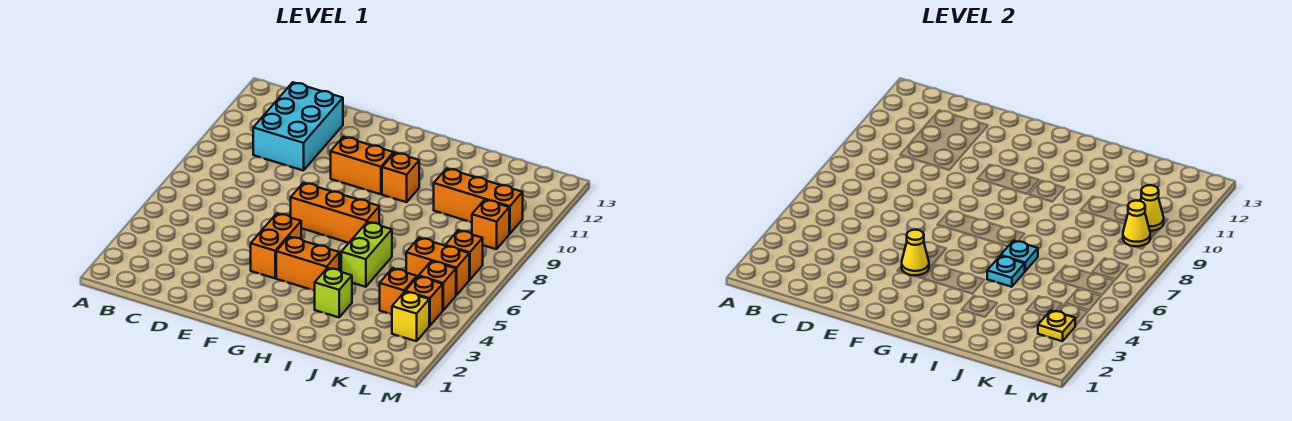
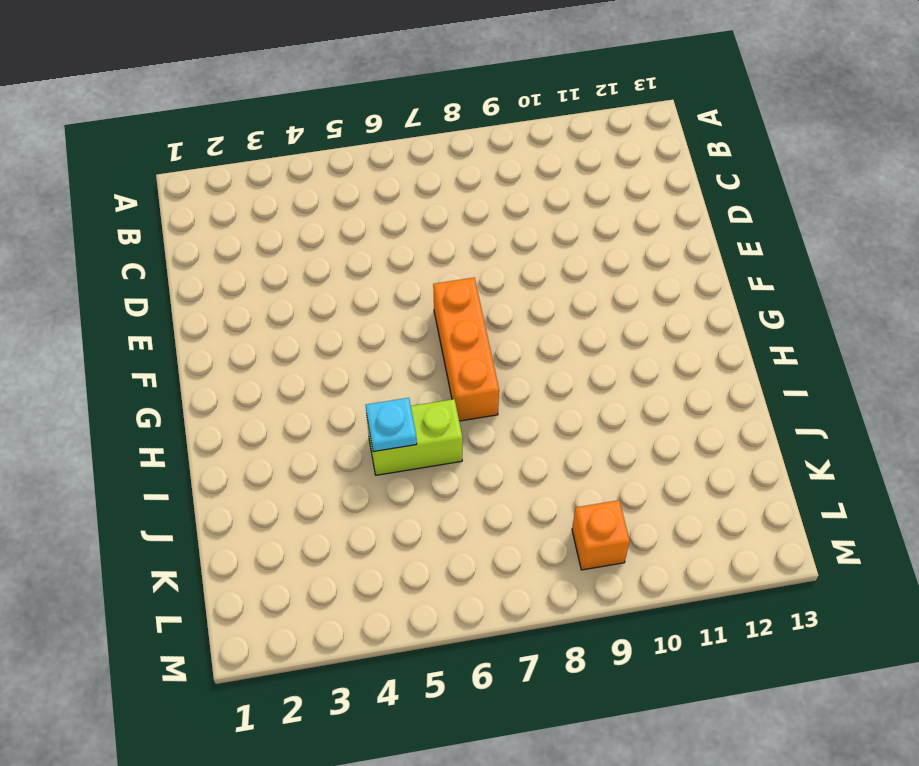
none -> cyan brick C10:D12 level 1
none -> orange brick F4:F5 level 1
none -> orange brick F10:G10 level 1

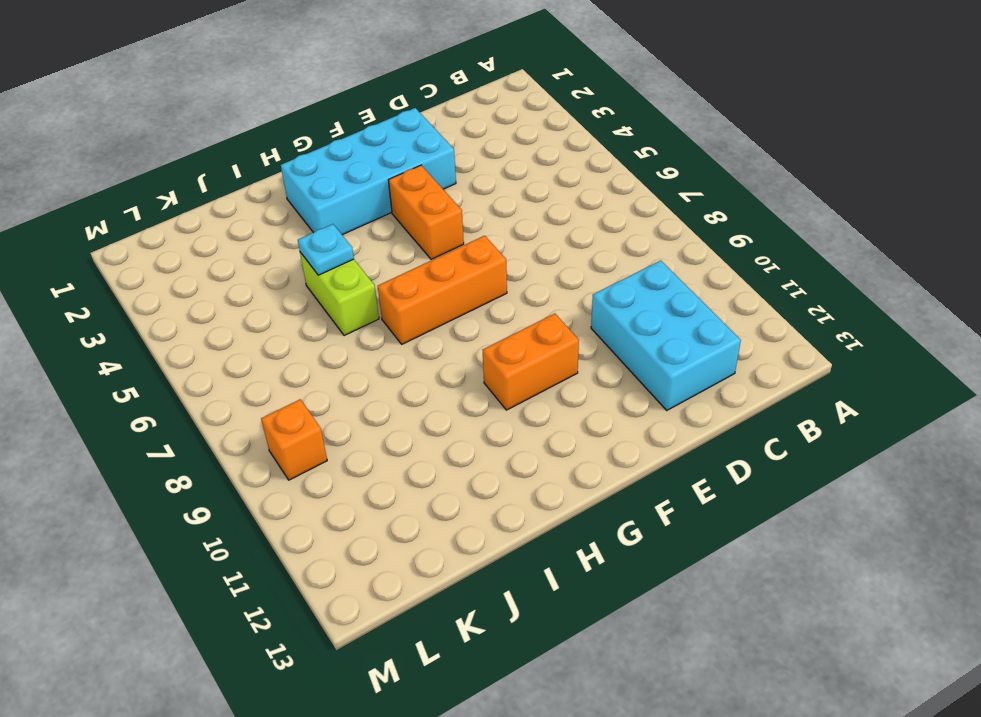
cyan brick E2:H3 level 1 -> none
none -> orange brick G4:H4 level 1
none -> orange brick H10 level 1
none -> lime brick I3 level 1

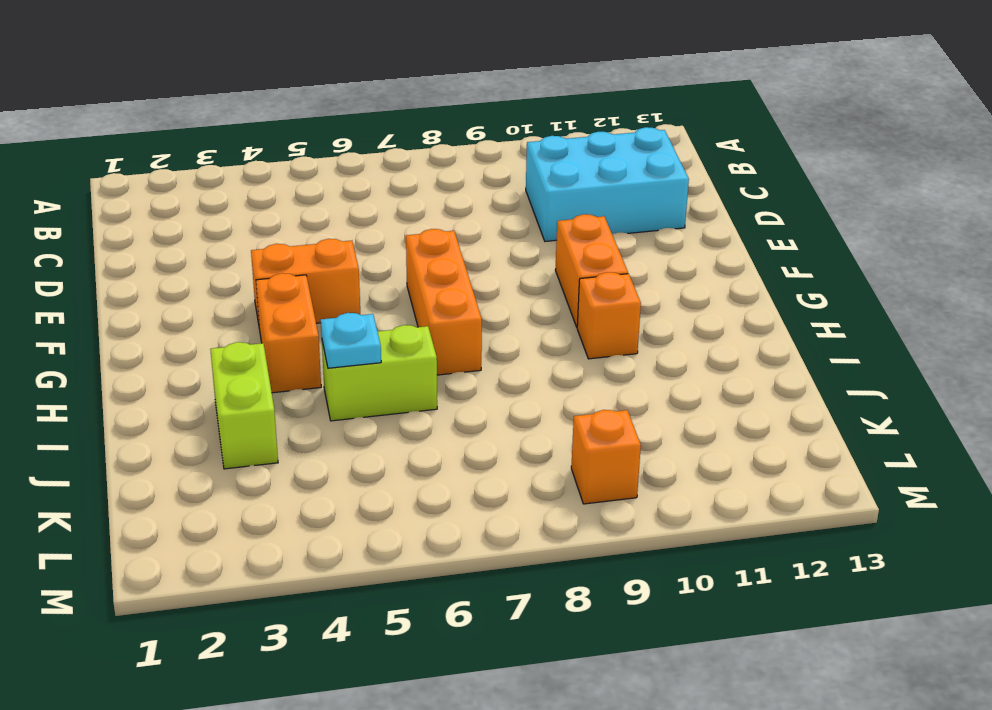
lime brick I3:J3 level 1 -> lime brick I3 level 1
none -> orange brick J10:L10 level 1
none -> orange brick K4 level 1
none -> orange brick K6:L6 level 1

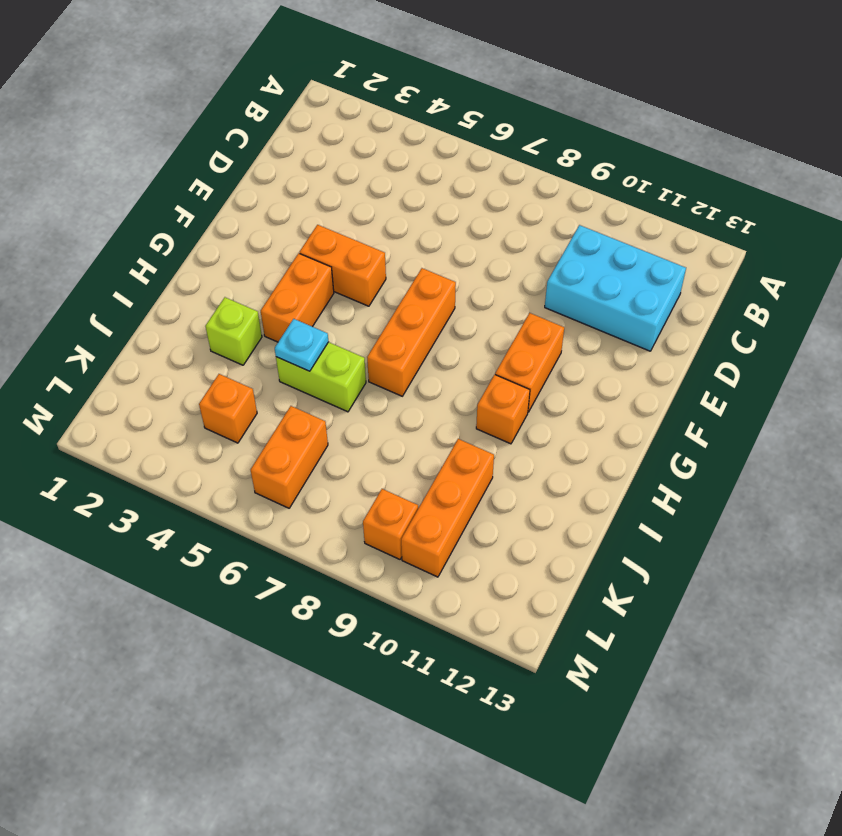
none -> yellow brick L3 level 1
none -> orange brick L4 level 1
none -> orange brick L5 level 1

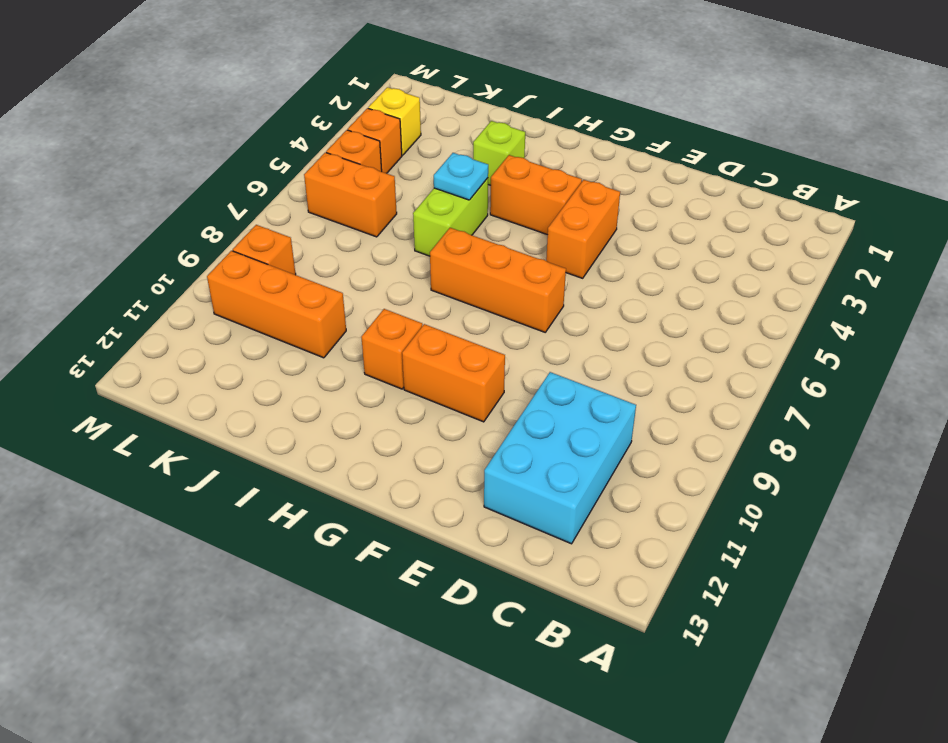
none -> orange brick K4 level 1
none -> orange brick L7 level 1
none -> yellow cone F4 level 2

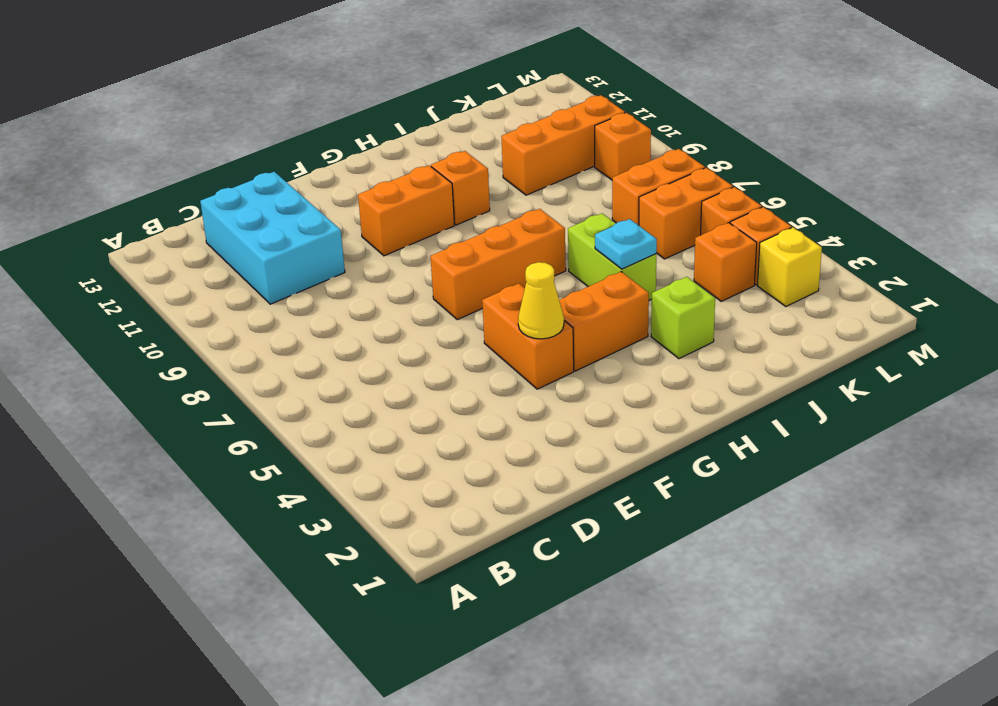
orange brick K7:L7 level 1 -> orange brick L7 level 1
none -> cyan plate I6 level 2
none -> yellow plate L3 level 2
none -> yellow cone L9 level 2

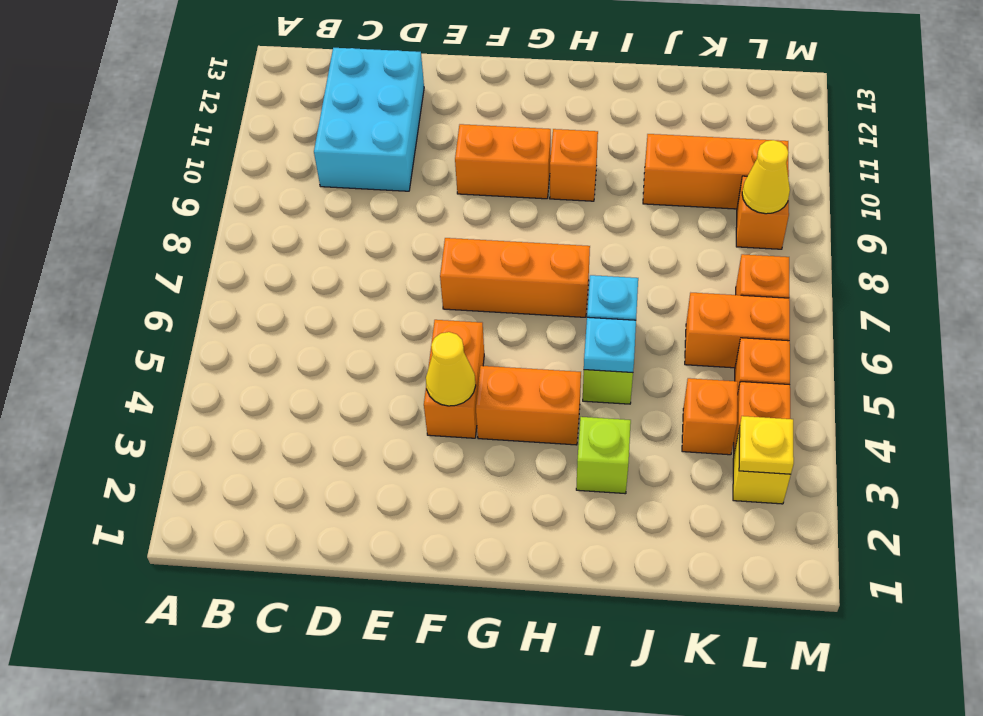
none -> yellow cone L10 level 2

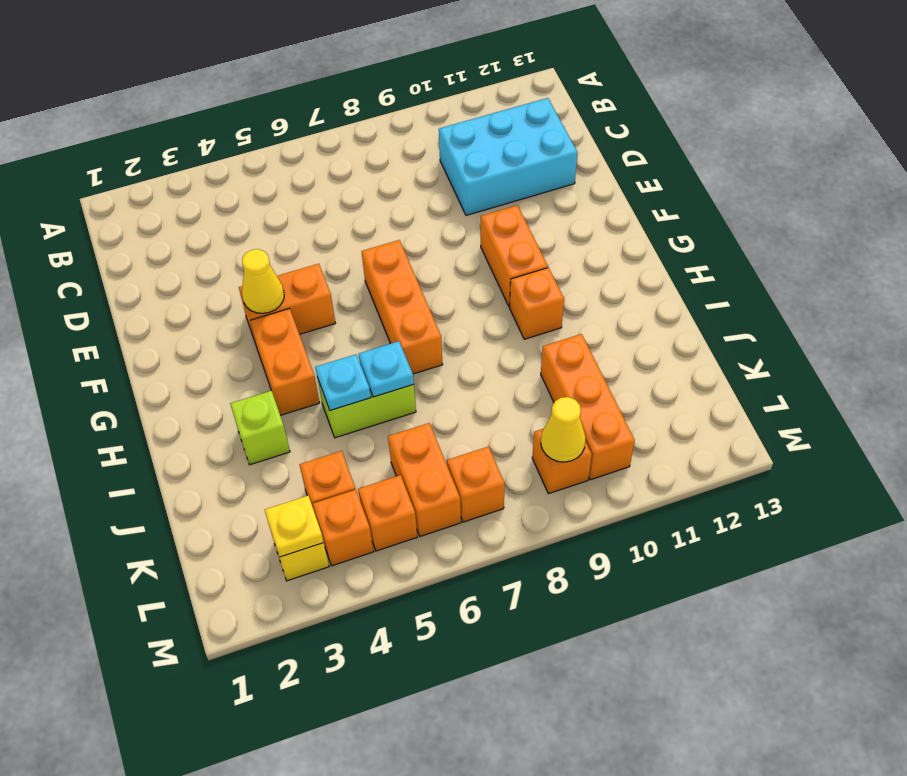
none -> yellow cone L10 level 2

